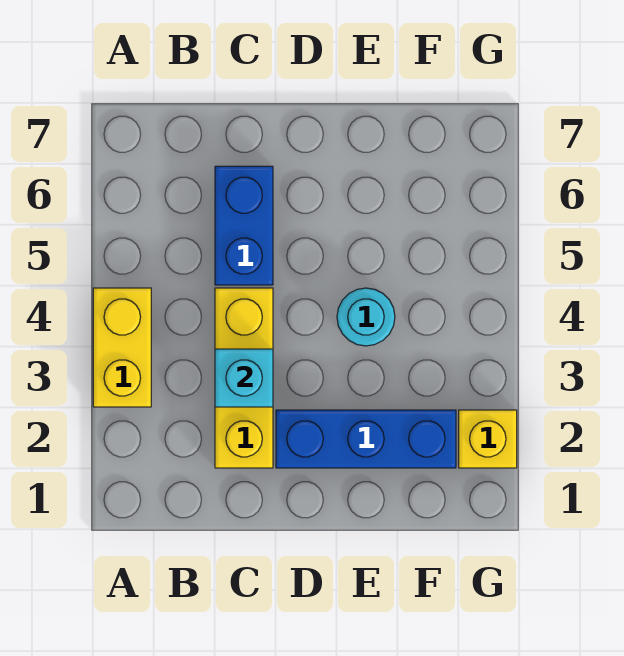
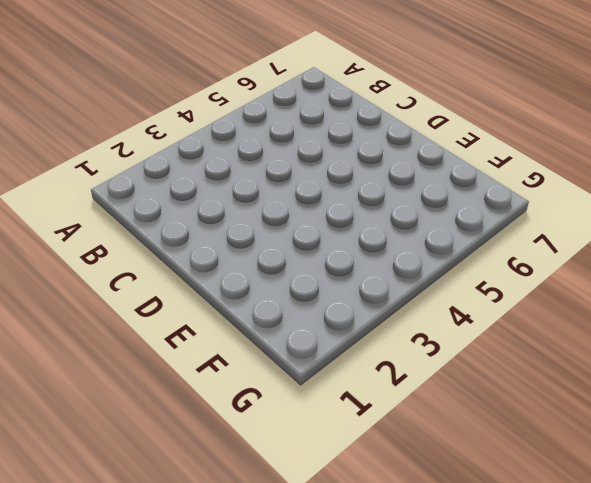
none -> yellow brick A3:A4 level 1
none -> yellow brick C2:C4 level 1

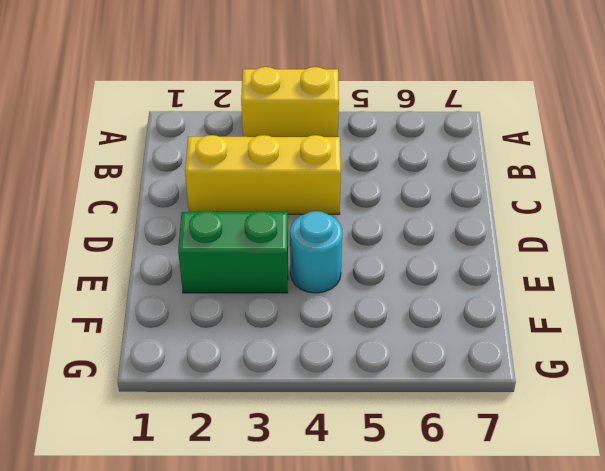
green brick E2:E3 level 1 -> blue brick D2:F2 level 1
none -> blue brick C5:C6 level 1
none -> yellow brick G2 level 1

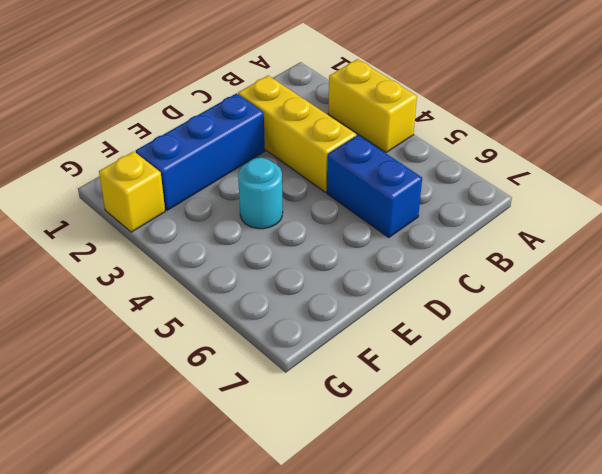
none -> cyan brick C3 level 2

